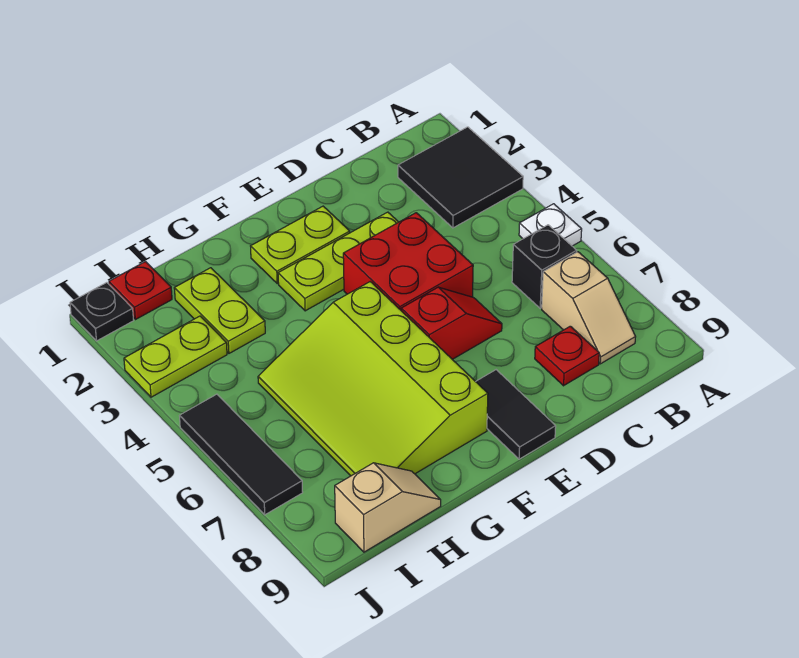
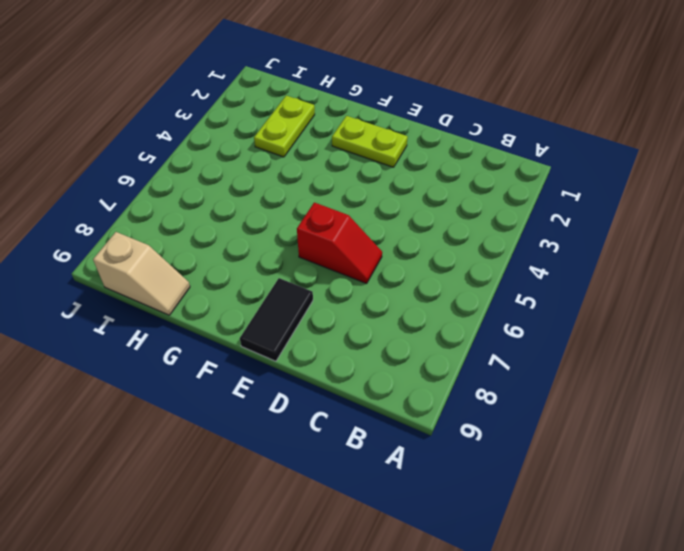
none -> black tile A2:B3 level 1
none -> white plate A5 level 1
none -> black brick B6 level 1

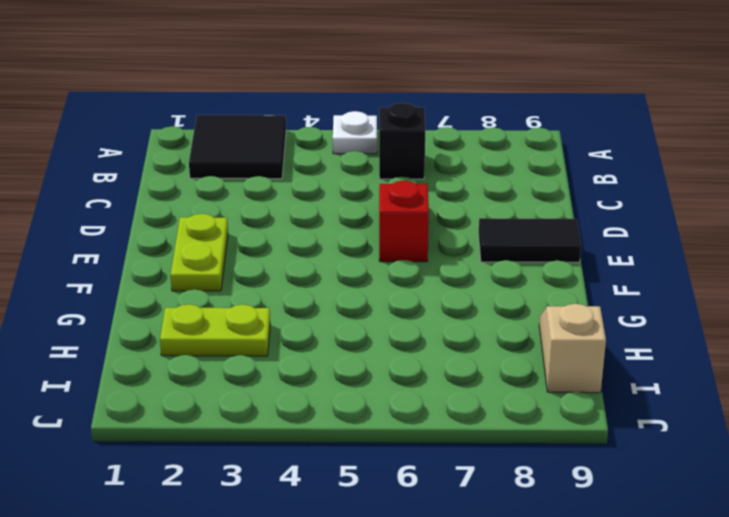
none -> tan slope B7:B8 level 1 top 7
none -> red plate C8 level 1
none -> lime plate D3:F3 level 1

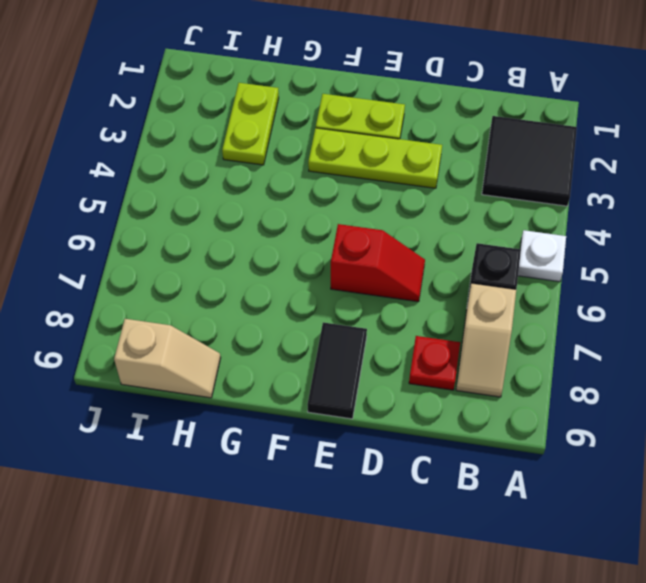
none -> red brick D4:E5 level 1
none -> lime slope F5:H8 level 1 top F
none -> red plate I1 level 1

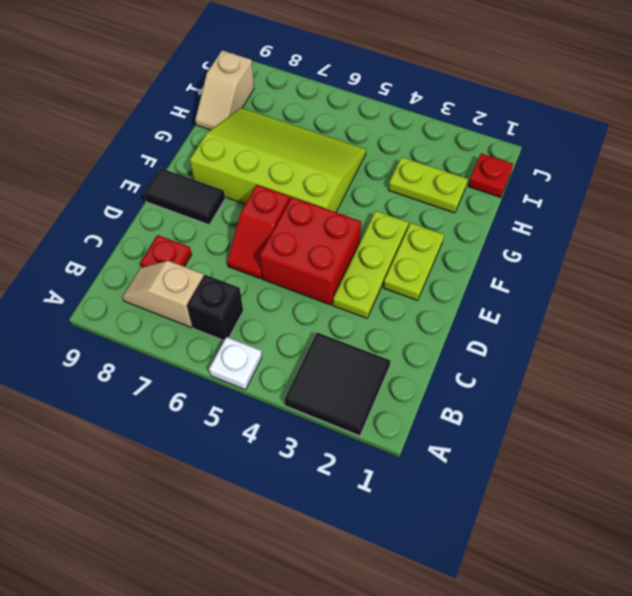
none -> lime plate I3:J3 level 1
none -> black plate J1 level 1
none -> black tile J5:J7 level 1

